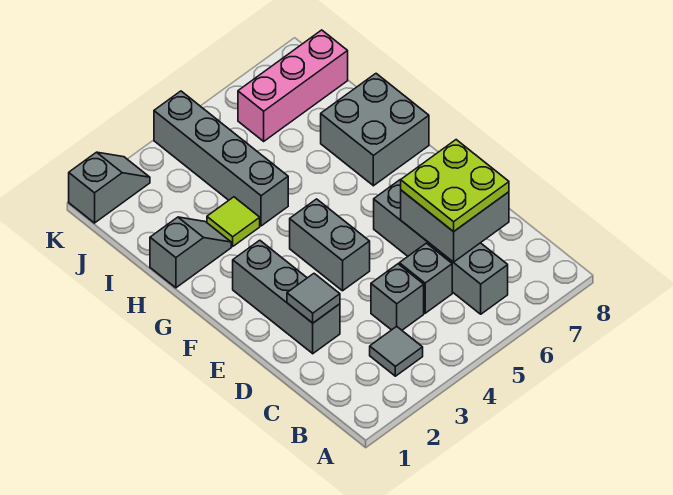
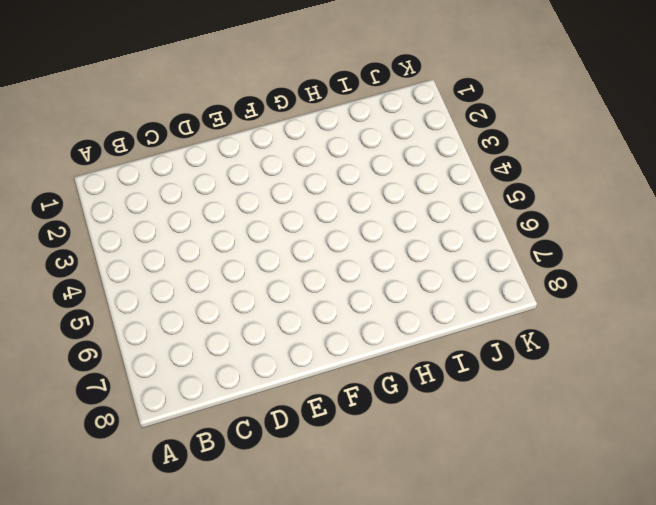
none -> grey tile B3 level 1
none -> grey brick B6:E6 level 1
none -> grey brick C4 level 1

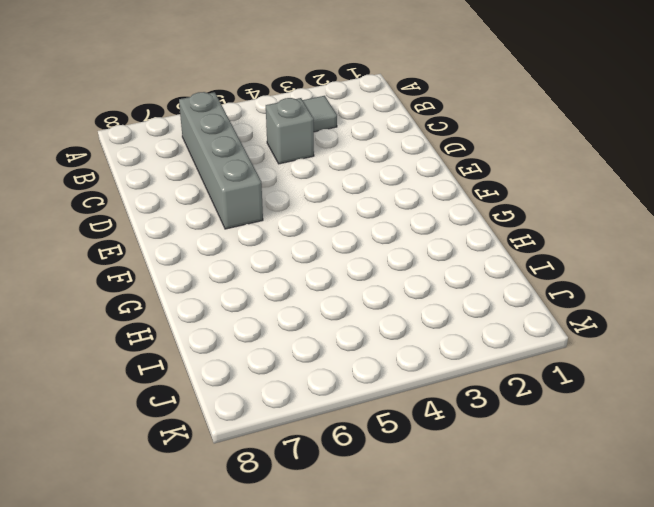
none -> grey brick C5 level 1
none -> grey brick D2:F2 level 1
none -> grey brick E4:F4 level 1

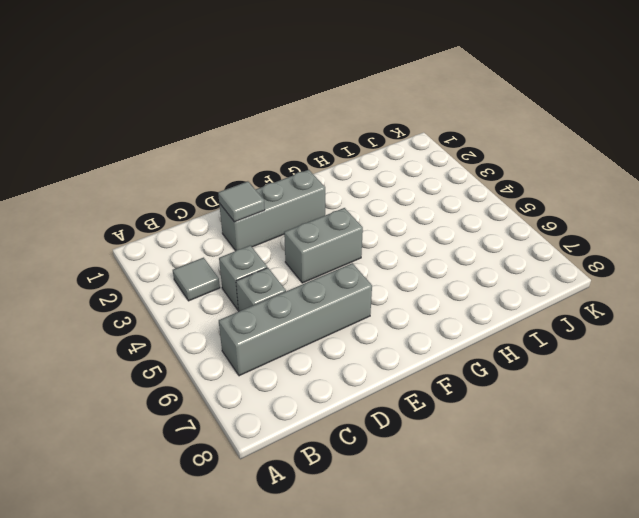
none -> grey brick G7:H8 level 1
none -> grey slope H1:H2 level 1 top 1
none -> lime tile H3 level 1

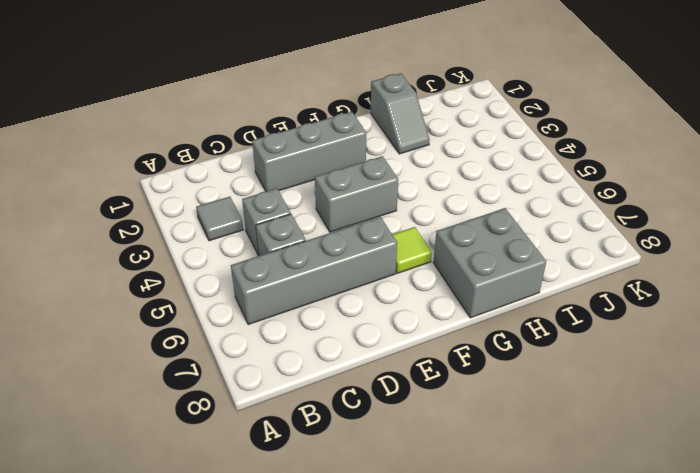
lime tile F6 level 1 -> lime tile H3 level 1
none -> grey brick H4:K4 level 1
none -> pink brick J6:J8 level 1
none -> grey slope K1:K2 level 1 top 1

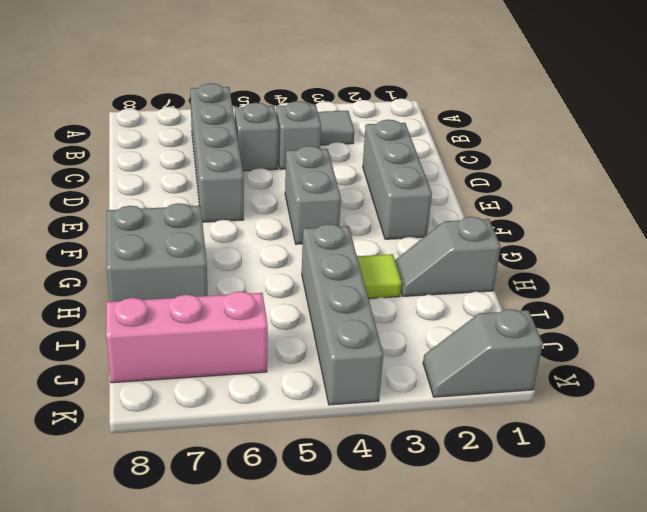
none -> grey brick C6:D7 level 2
none -> grey tile D2 level 2
none -> lime plate C6:D7 level 3

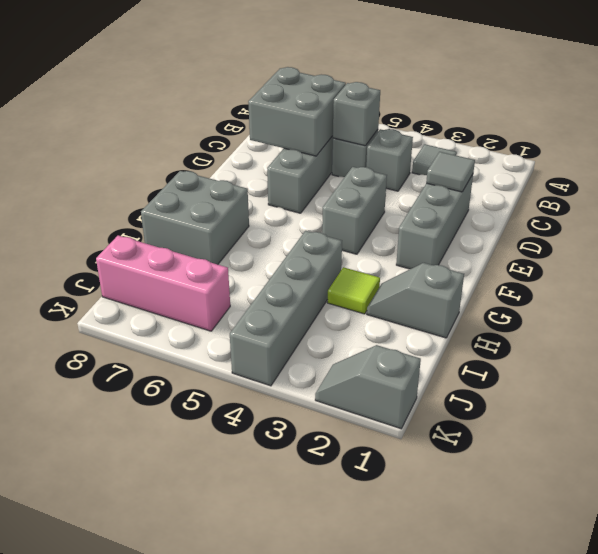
grey brick C5 level 2 -> none
none -> lime plate C6:D7 level 3

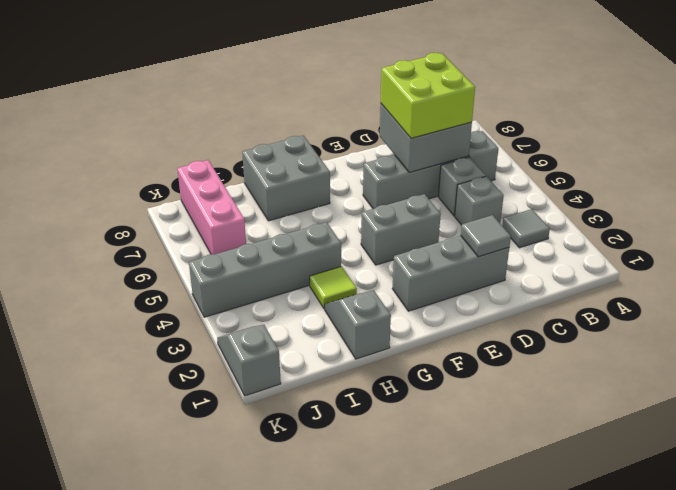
lime brick C6:D7 level 3 -> lime plate C6:D7 level 3

